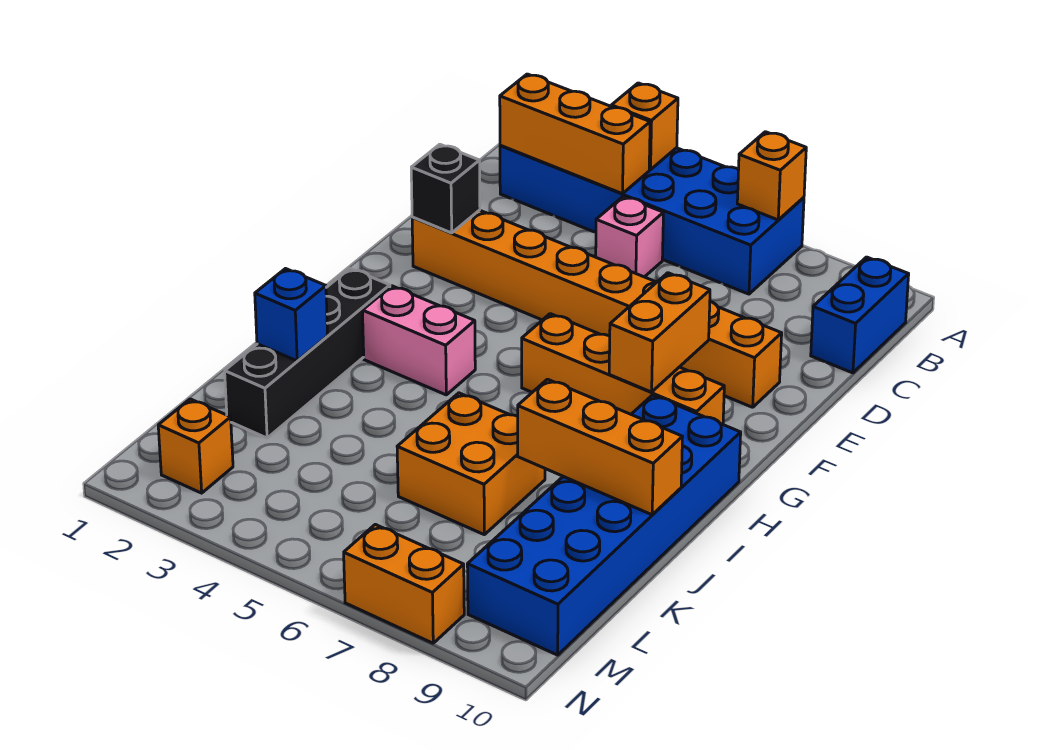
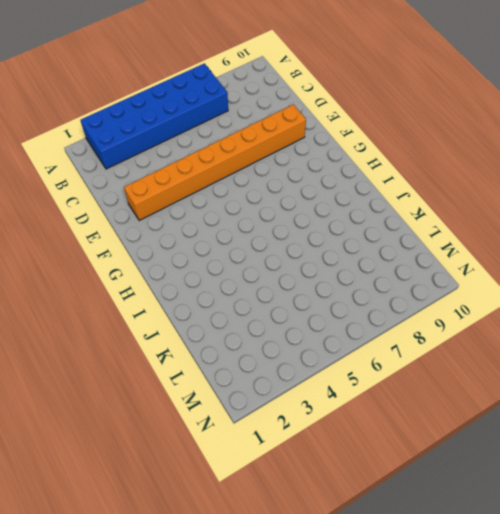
none -> blue brick B10:C10 level 1
none -> pink brick C5 level 1
none -> orange brick G6:G9 level 1

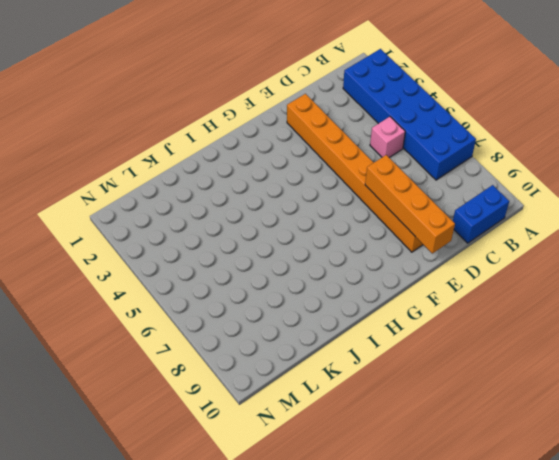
orange brick E7:E10 level 2 -> orange brick G6:G9 level 1
none -> black brick H2:K2 level 1
none -> pink brick H3:H4 level 1
none -> blue brick H9:M10 level 1

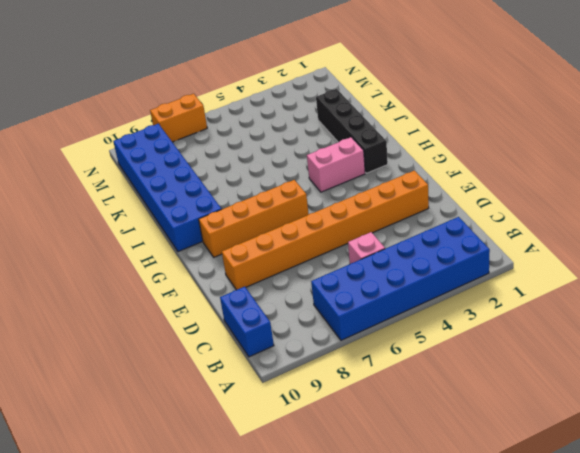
none -> orange brick J6:K7 level 1
none -> orange brick M2 level 1
none -> orange brick A4 level 2

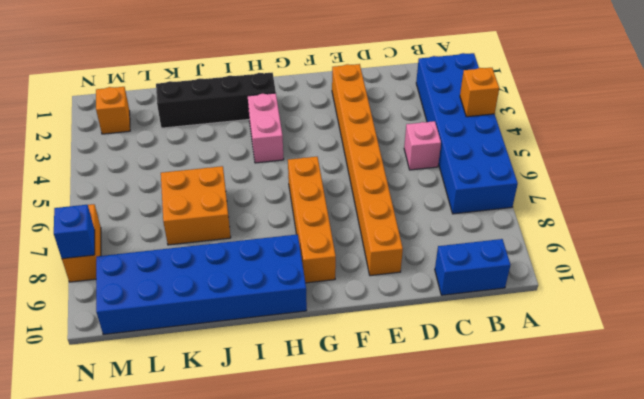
blue brick N8 level 2 -> blue brick J2 level 2
none -> orange brick A7 level 2
none -> orange brick B2:B4 level 2
none -> black brick E2 level 2

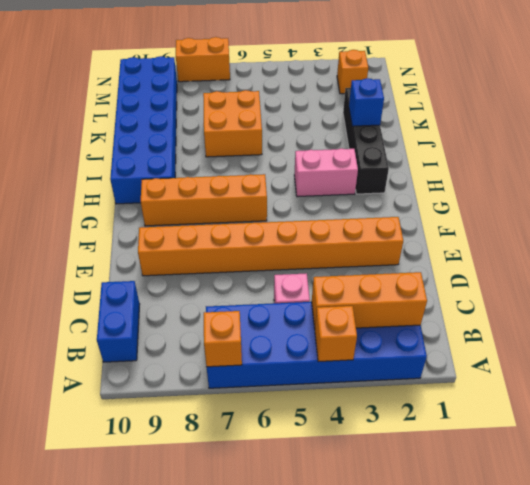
none -> black brick E2 level 2
none -> orange brick F8:G8 level 2
none -> orange brick J8:J10 level 2

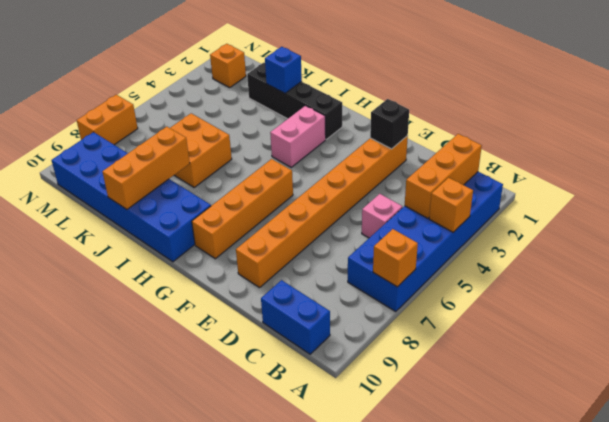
none -> orange brick F8:G8 level 2

